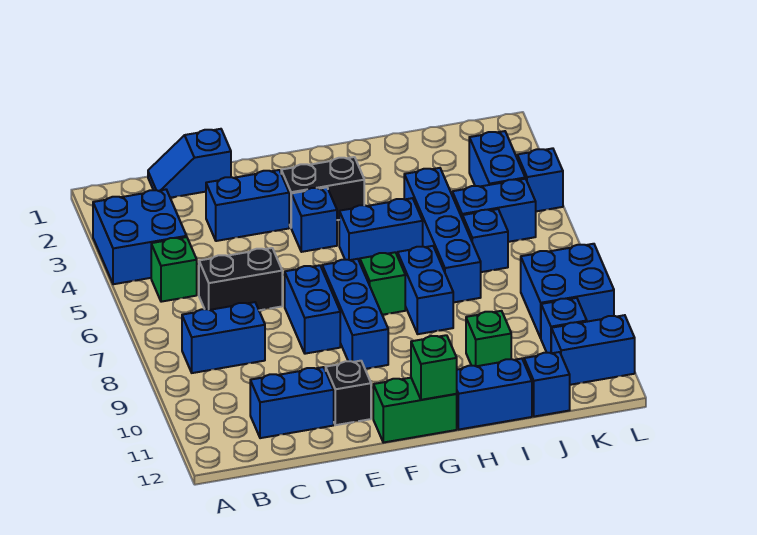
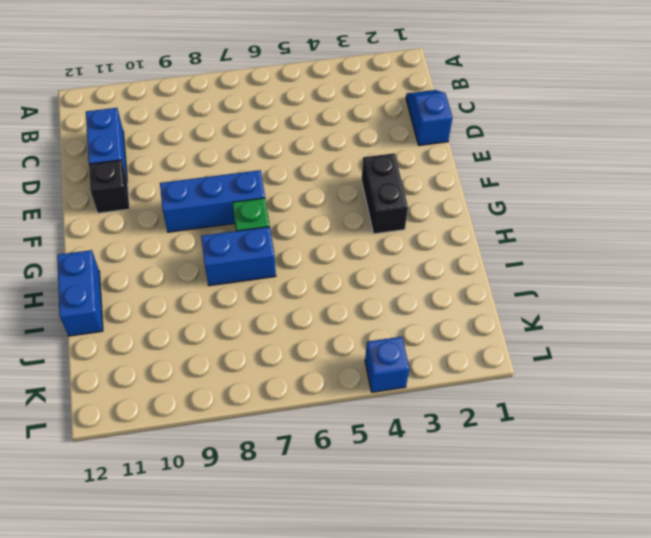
none -> blue brick A3:B4 level 1
none -> green brick B5 level 1
none -> blue brick B8:C8 level 1

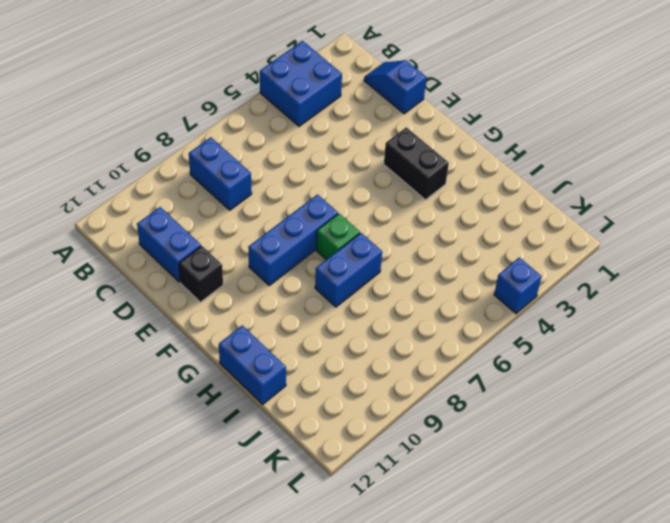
none -> green brick B5 level 1
none -> black brick C6:D6 level 1
none -> blue brick D3:E3 level 1

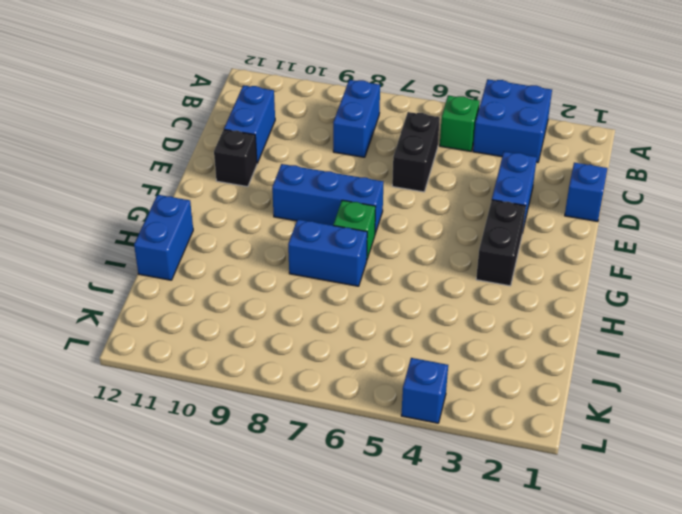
none -> blue brick E7:E8 level 1
none -> blue brick F4 level 1
none -> green brick F12:G12 level 1

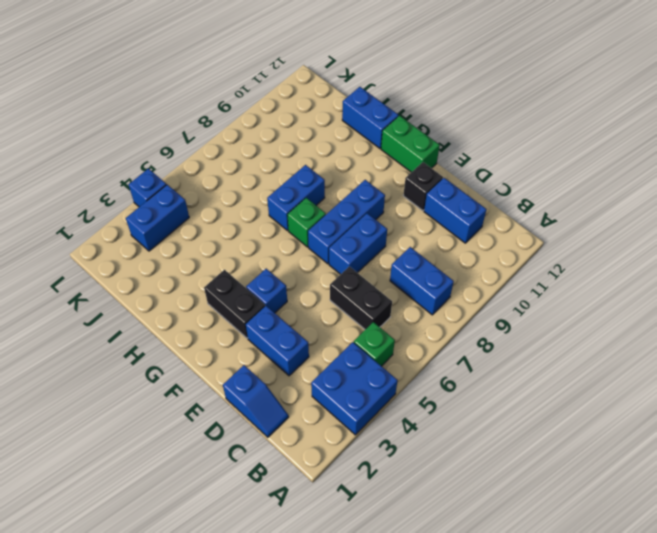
none -> blue brick G5:H5 level 1
none -> blue brick I4:I7 level 1
none -> green brick I10 level 1

